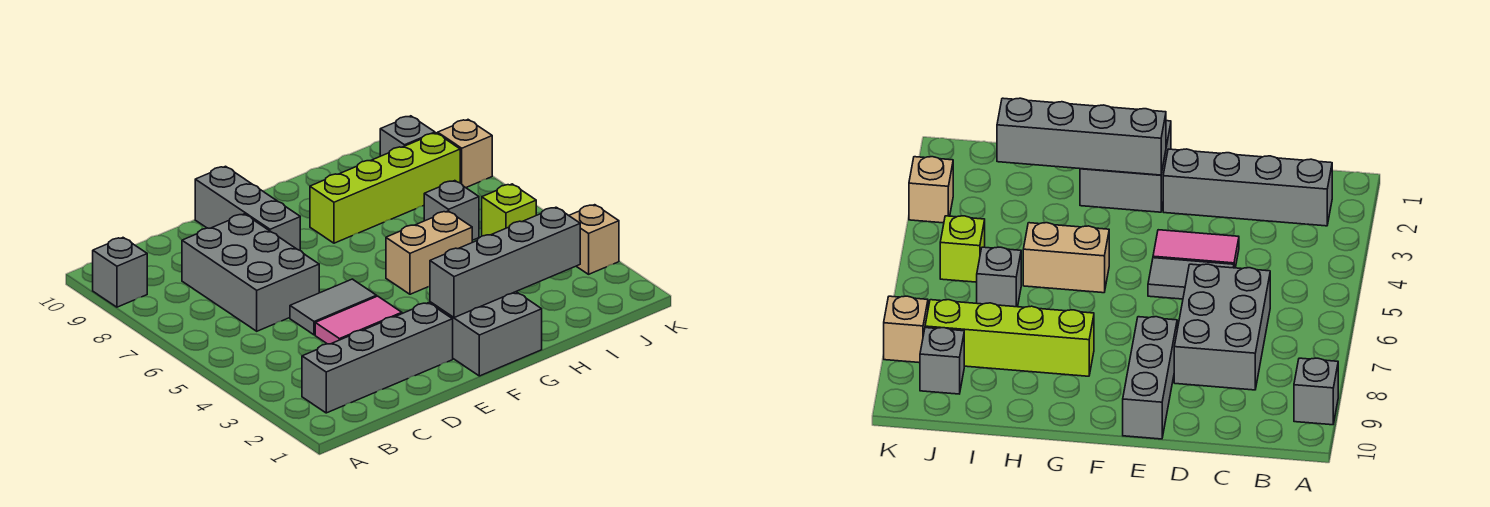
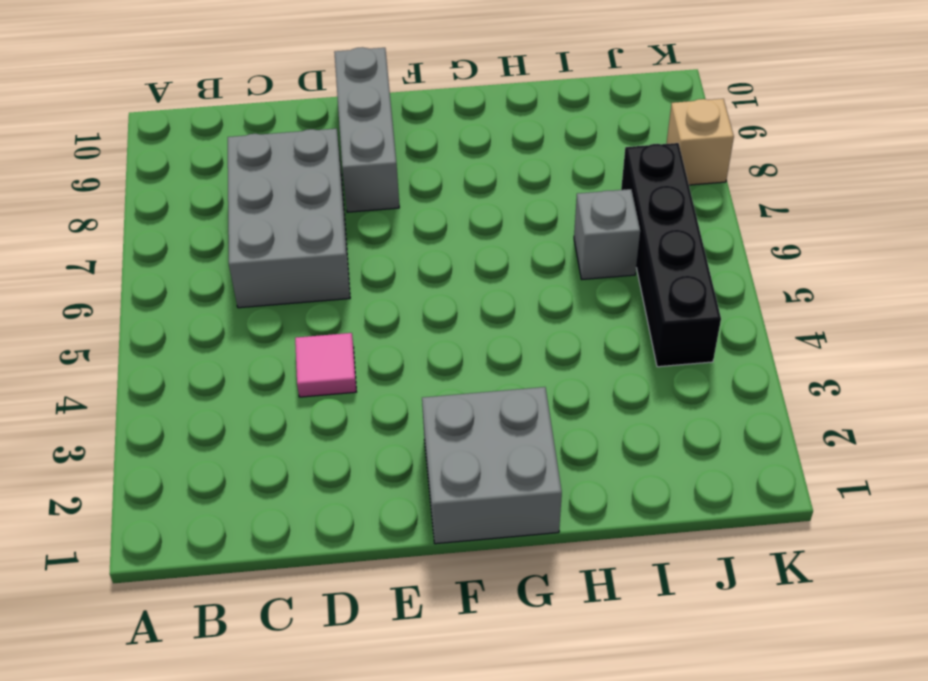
pink tile D4 level 1 -> pink tile D4:E4 level 1
black brick J4:J7 level 1 -> lime brick J5 level 1
none -> grey brick A9 level 1
none -> grey brick B2:E2 level 1
none -> grey tile D5:E5 level 1

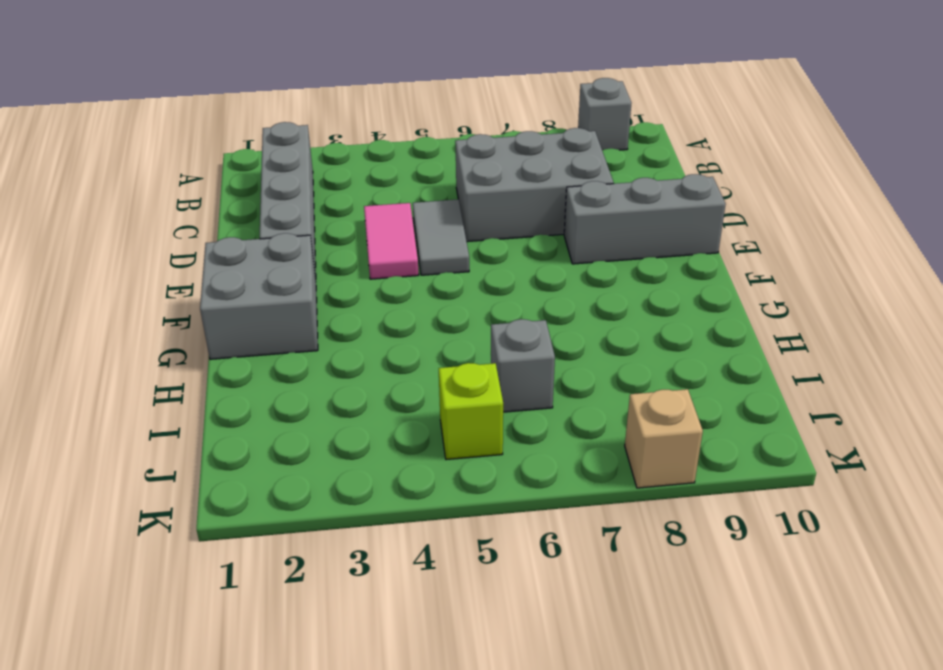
none -> tan brick G5:H5 level 1
none -> lime brick G8:J8 level 1
none -> grey brick J9 level 1

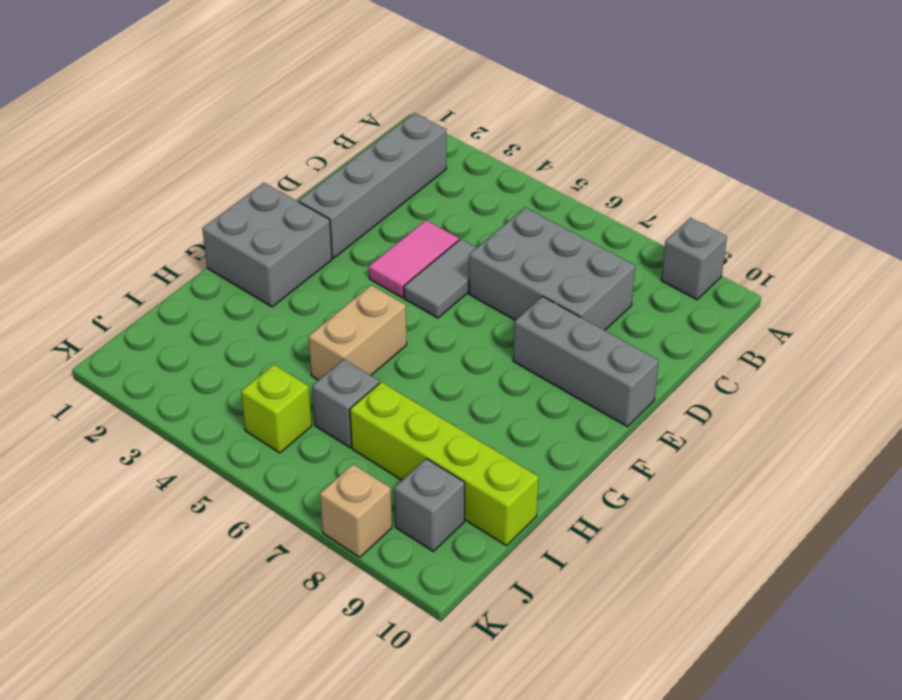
lime brick I7:I10 level 1 -> lime brick G8:J8 level 1
none -> tan brick K3 level 1
none -> grey brick F2:I2 level 2

